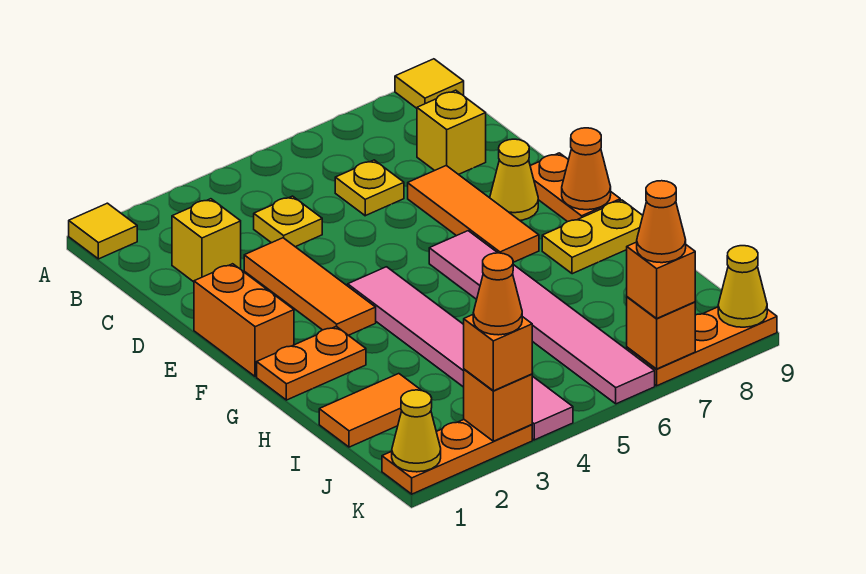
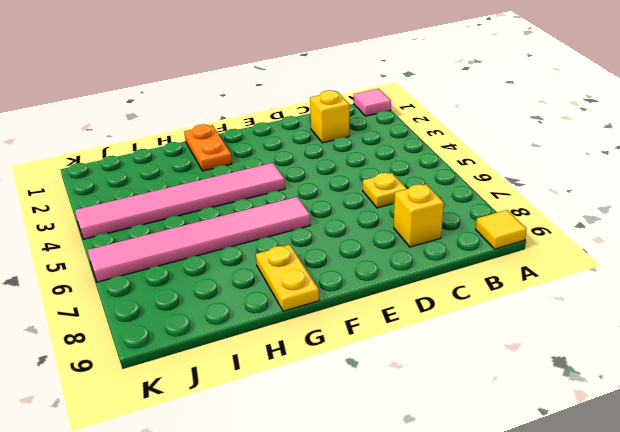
pink tile A1 level 1 -> yellow tile A1 level 1
none -> yellow plate C4 level 1
none -> orange tile D3:F3 level 1
none -> orange tile D7:F7 level 1

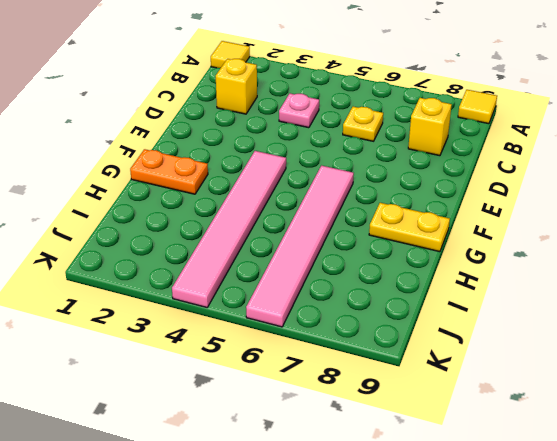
pink plate C4 level 1 -> yellow plate C4 level 1
none -> orange tile D3:F3 level 1
none -> orange tile D7:F7 level 1
none -> orange brick E1:F1 level 1

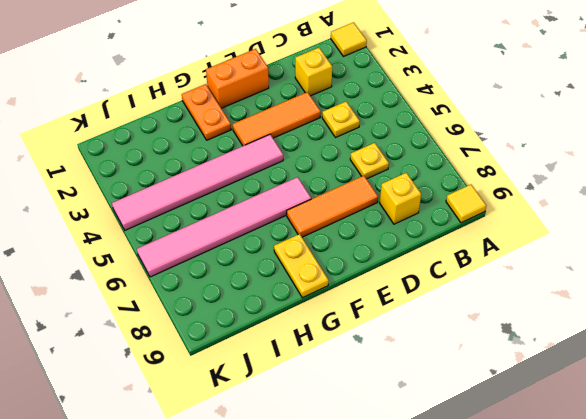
none -> yellow cone E8 level 1
none -> orange plate E9:F9 level 1
none -> orange tile I1:I2 level 1

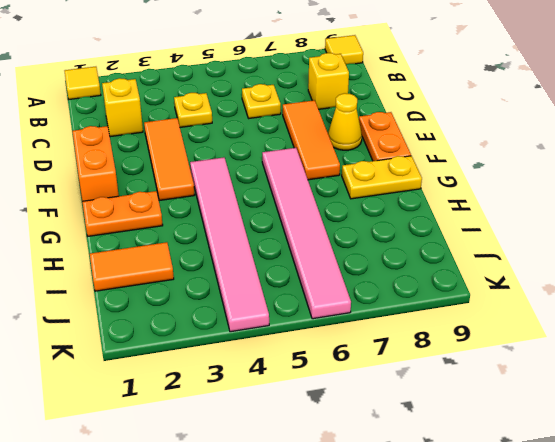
none -> orange plate K1:K3 level 1
none -> orange plate K7:K9 level 1
none -> orange cone F9 level 2

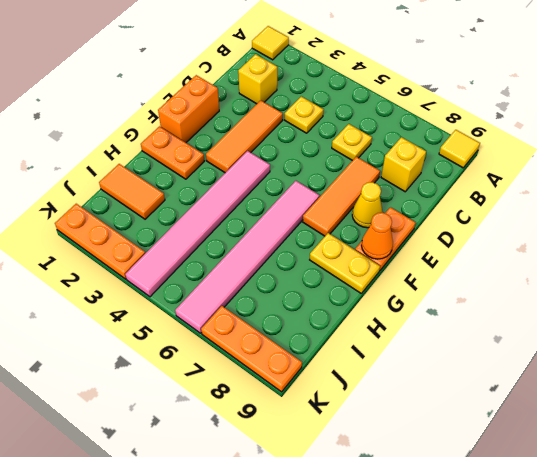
none -> yellow cone K1 level 2
none -> orange brick K3 level 2
none -> orange brick K7 level 2

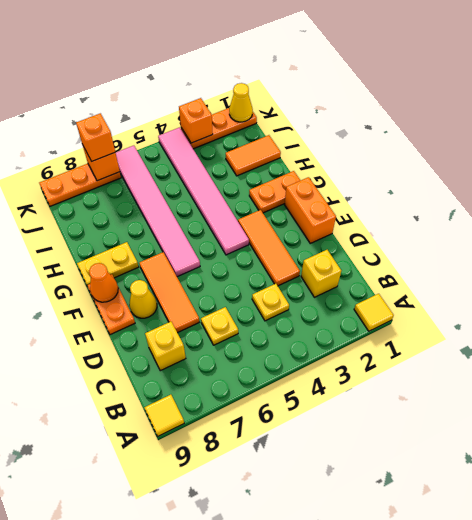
none -> yellow cone K9 level 2
none -> orange brick K3 level 3
none -> orange cone K3 level 4

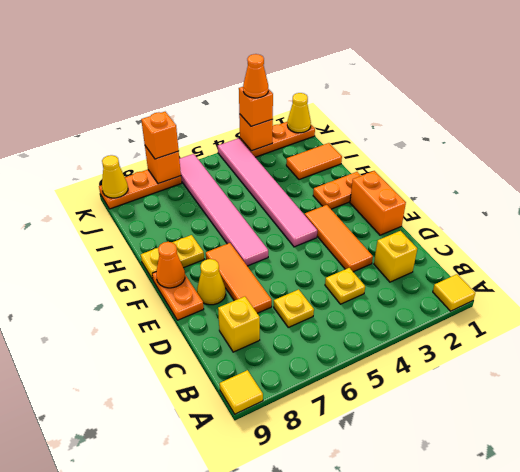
none -> orange cone K7 level 4

